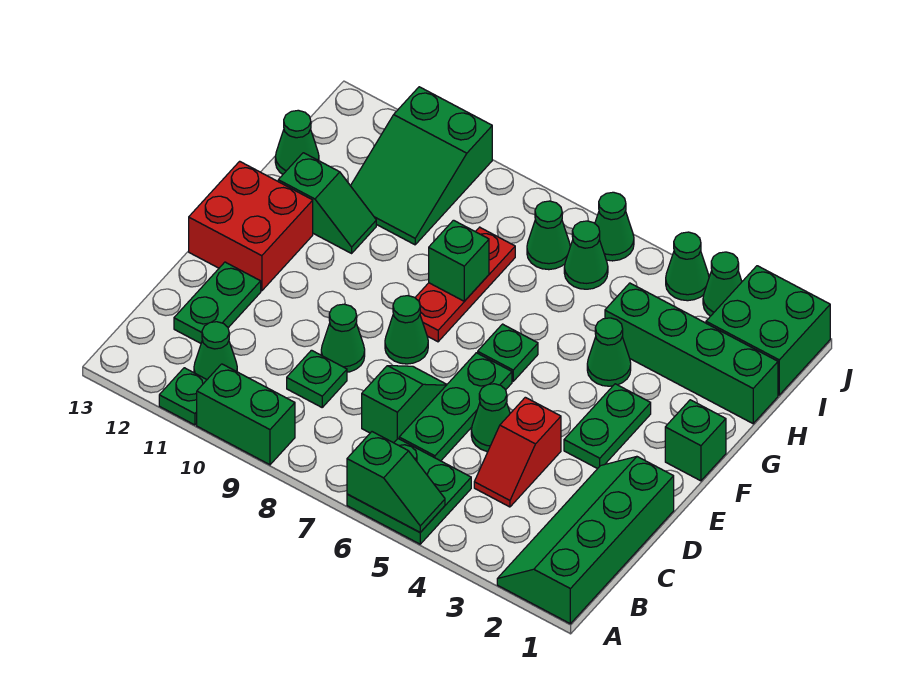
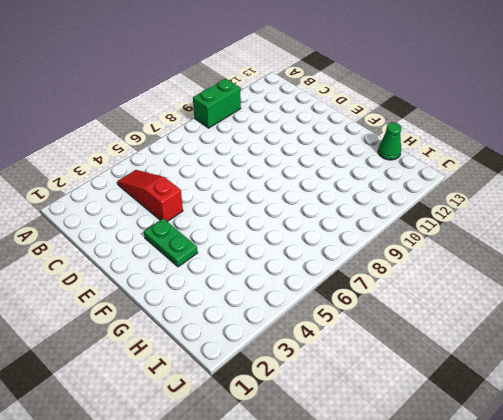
red slope B4:D4 level 1 top D -> red slope C4:D4 level 1 top D
none -> green slope A1:D2 level 1 top 1
none -> green plate A5:B6 level 1
none -> green plate A11 level 1
none -> green cone B11 level 1

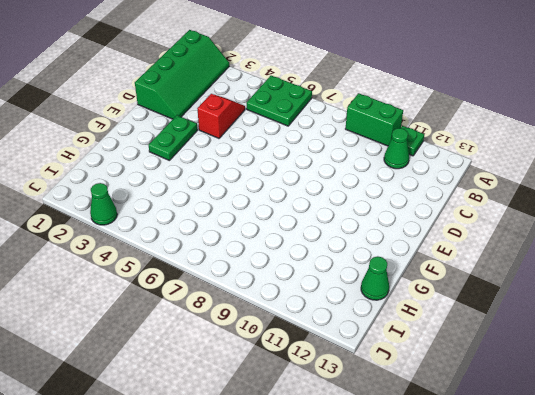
none -> green plate C6:E6 level 1
none -> green slope C7:D7 level 1 top C
none -> green plate C9 level 1
none -> green plate C12:D12 level 1

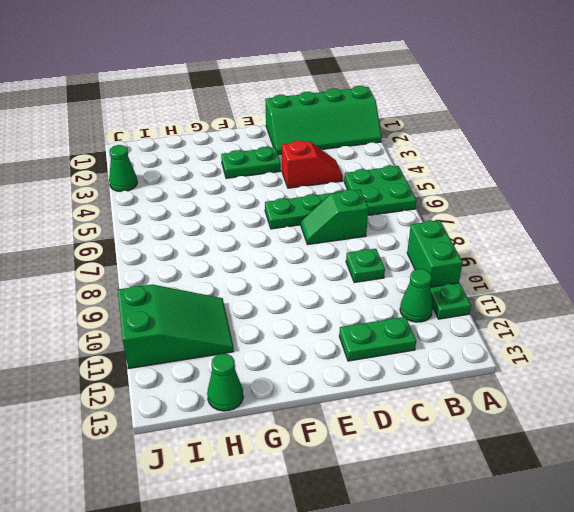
none -> green cone D5 level 1
none -> green cone D9 level 1
none -> green cone E8 level 1
none -> red brick E12:F13 level 1

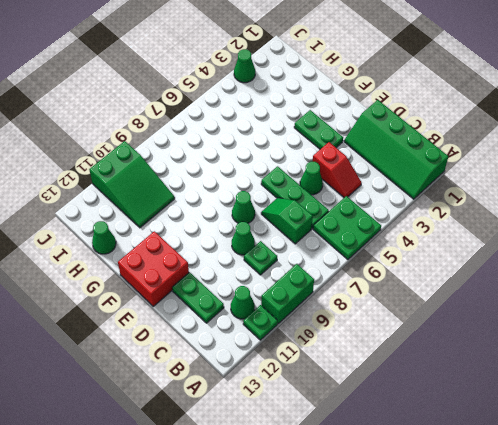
none -> green brick F1 level 1
none -> green plate F6 level 1
none -> red plate F8:H8 level 1
none -> green cone G4 level 1

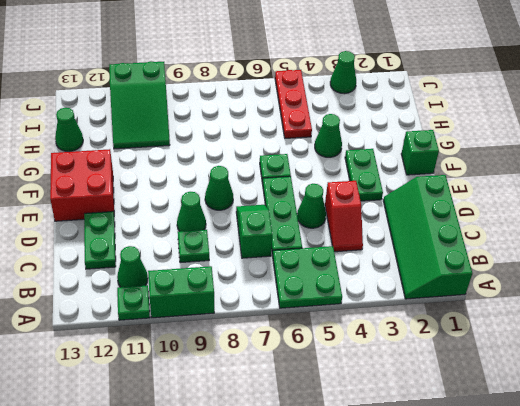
red plate H5:J5 level 1 -> red plate F8:H8 level 1
none -> green slope G11:G12 level 1 top 12
none -> green brick H1:H4 level 1
none -> green brick I1:J2 level 1
none -> green cone I6 level 1

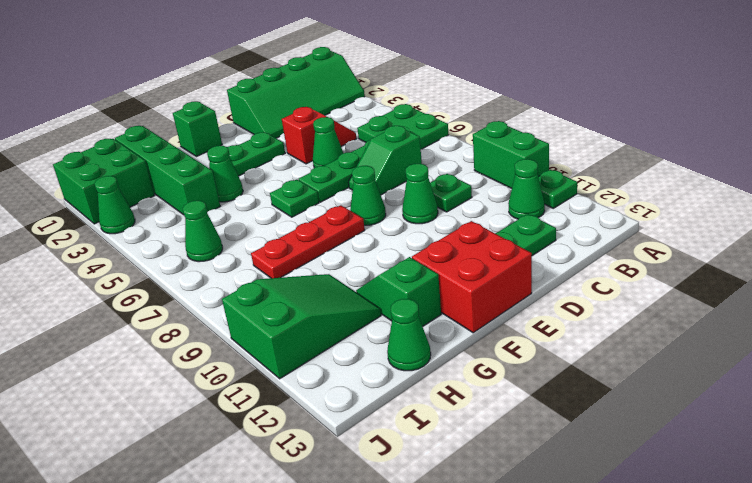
none -> green cone I7 level 1
none -> green cone J4 level 1
none -> green cone J6 level 1
none -> green slope A5:A6 level 2 top 6

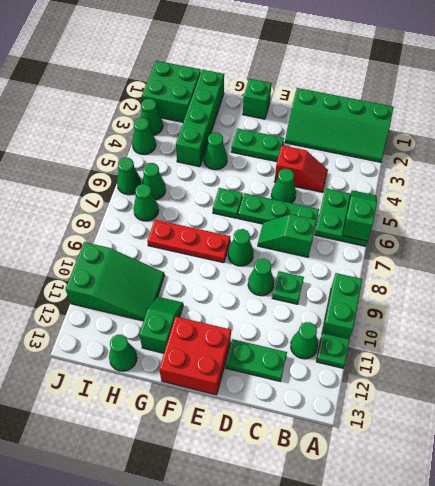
none -> green brick G8 level 2

